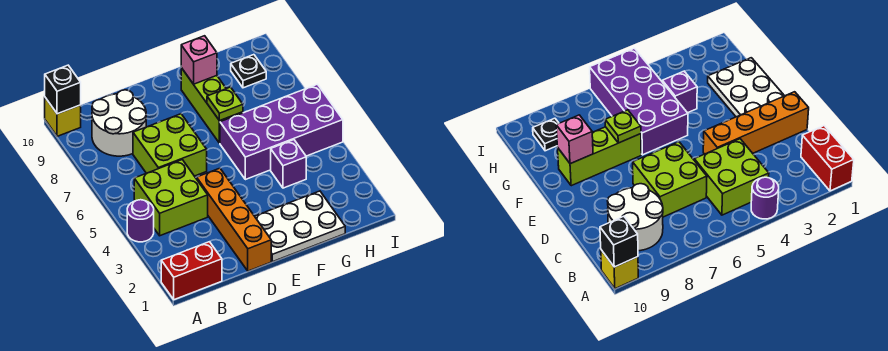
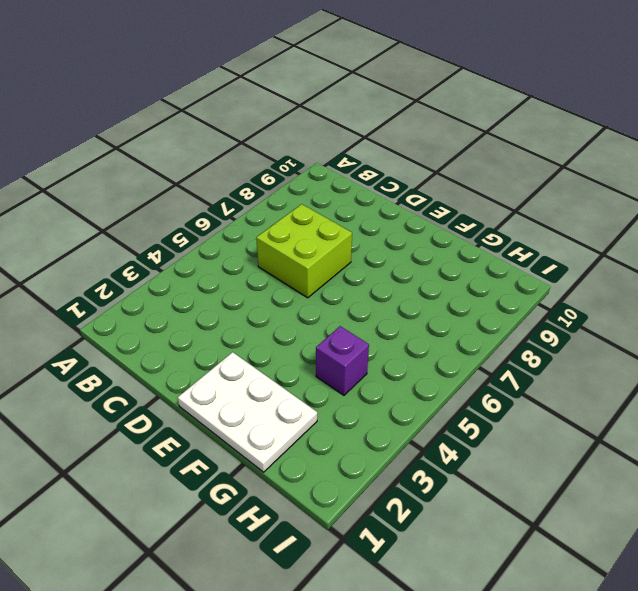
none -> red brick A1:B1 level 1
none -> purple round brick A4 level 1
none -> yellow brick A10 level 1

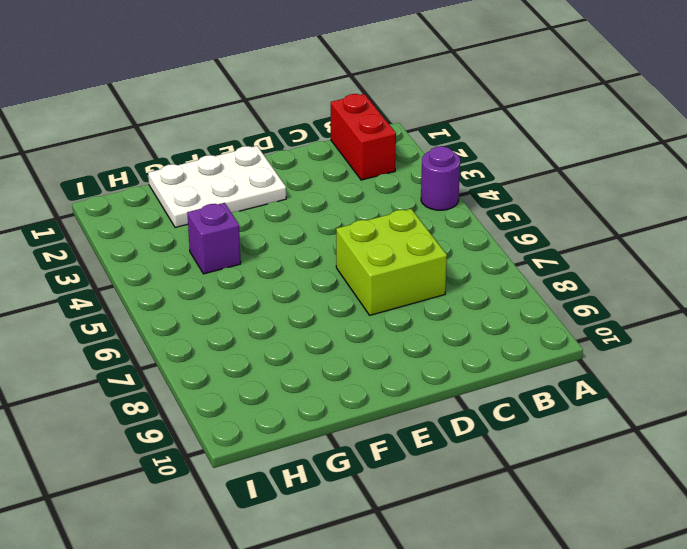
red brick B1:B2 level 1 -> red brick A1:B1 level 1
none -> yellow brick A10 level 1
none -> lime brick B4:C5 level 1
none -> white round brick B8:C9 level 1

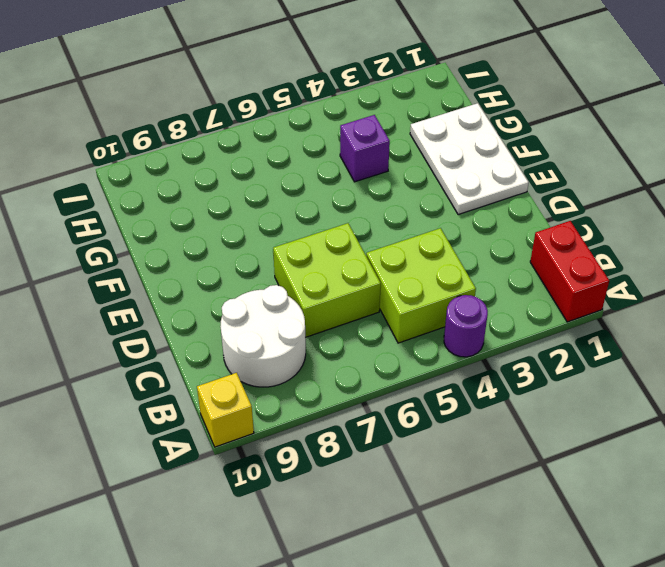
none -> orange brick D1:D4 level 1
none -> purple brick F5:I6 level 1
none -> lime brick F7:F9 level 1

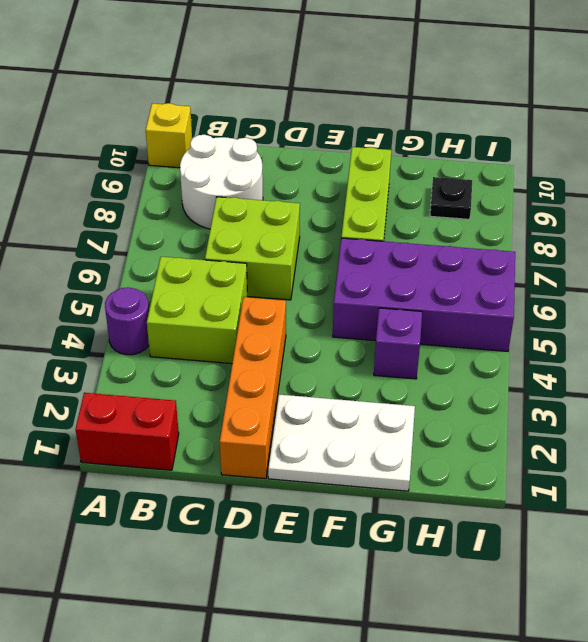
none -> black brick A10 level 2
none -> lime plate F7 level 2
none -> pink brick F9 level 2

